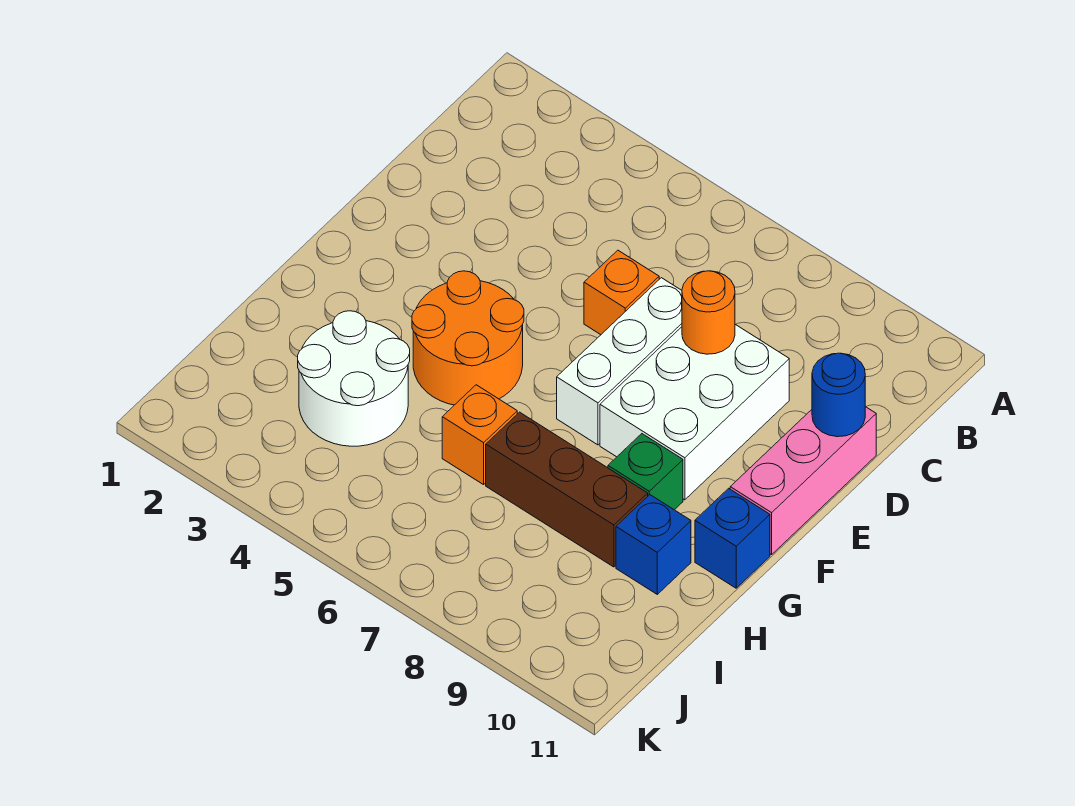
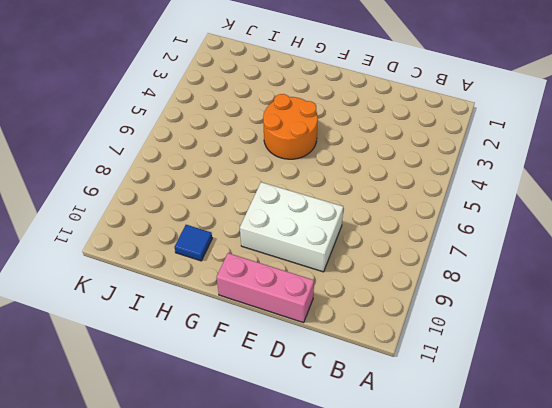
blue tile H10 level 1 -> blue brick H10 level 1
none -> orange brick D6 level 1
none -> white brick D7:F7 level 1
none -> green brick G9 level 1

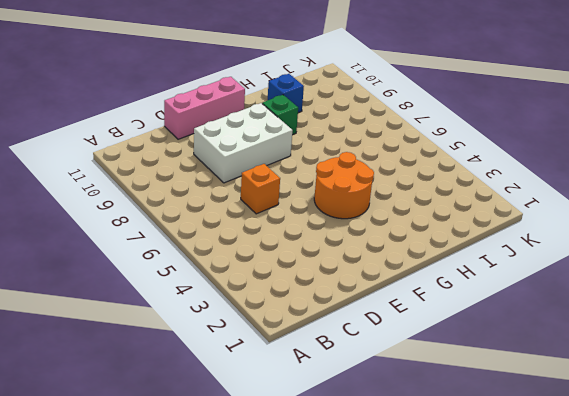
none -> white brick D7:F7 level 1
none -> blue brick G11 level 1
none -> white round brick H3:I4 level 1

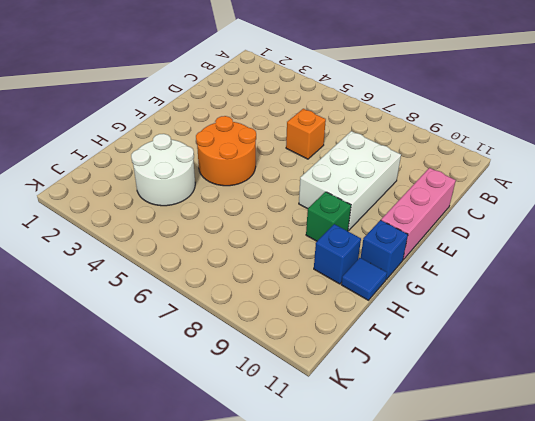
blue tile H11 level 1 -> none
none -> white brick D7:F7 level 1
none -> orange brick H6 level 1
none -> brown brick H7:H9 level 1

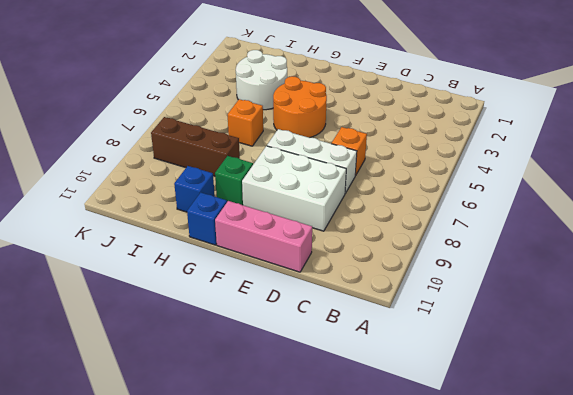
brown brick H8:J8 level 1 -> brown brick H7:H9 level 1
none -> orange round brick D8 level 2
none -> blue round brick D11 level 2

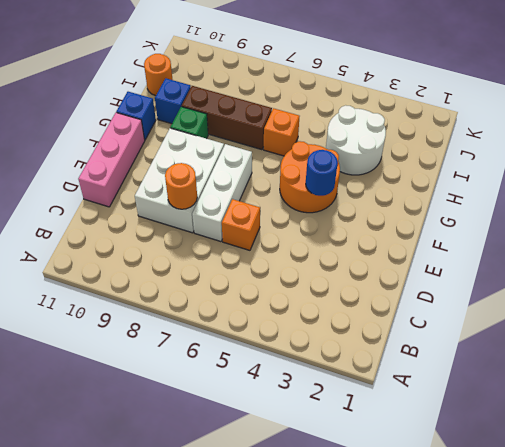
blue round brick F4 level 2 -> blue round brick D11 level 2
orange round brick I11 level 1 -> none

